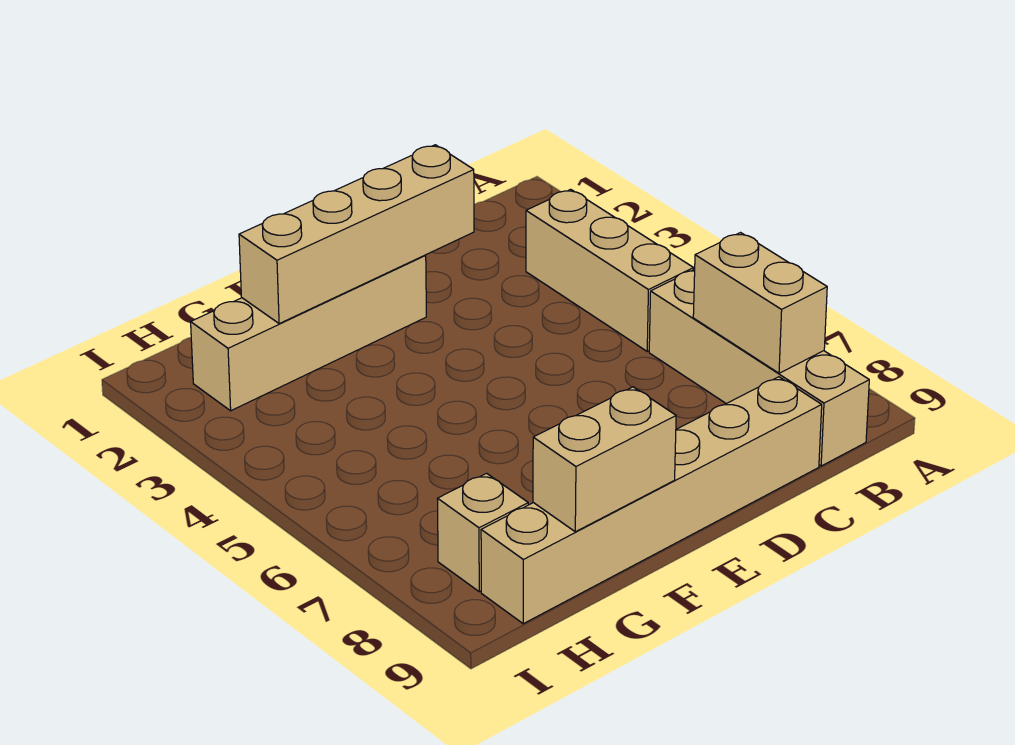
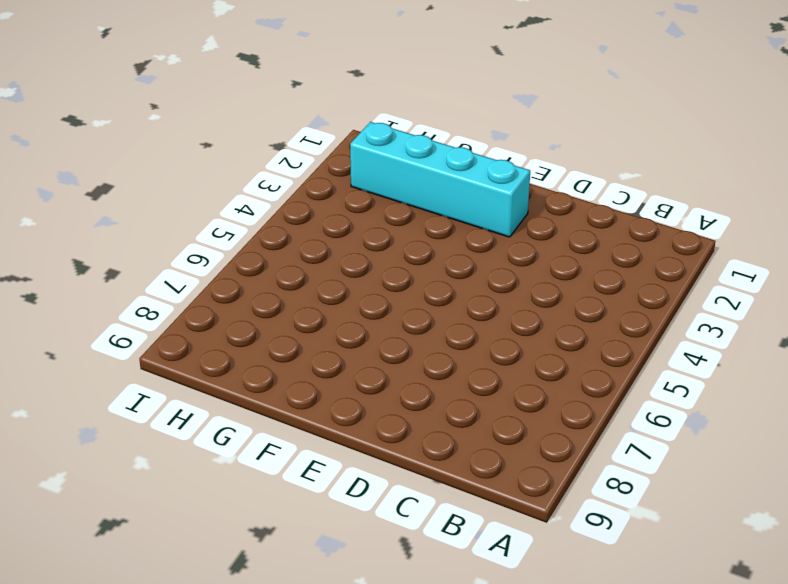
cyan brick E2:H2 level 1 -> tan brick E2:H2 level 1
none -> tan brick B3:B5 level 1
none -> tan brick B6:B9 level 1

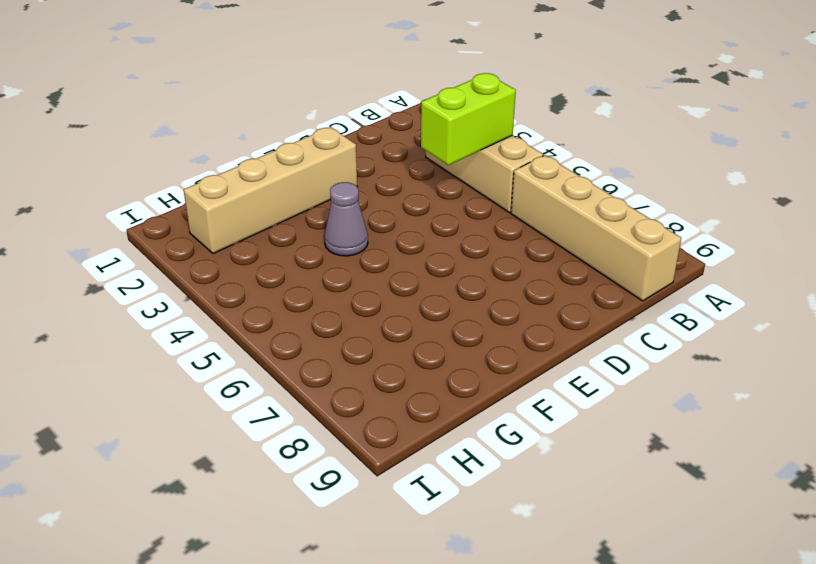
lime brick B4:C4 level 2 -> none
grey cone F4 level 1 -> none
none -> tan brick C9:H9 level 1
none -> tan brick H8 level 1

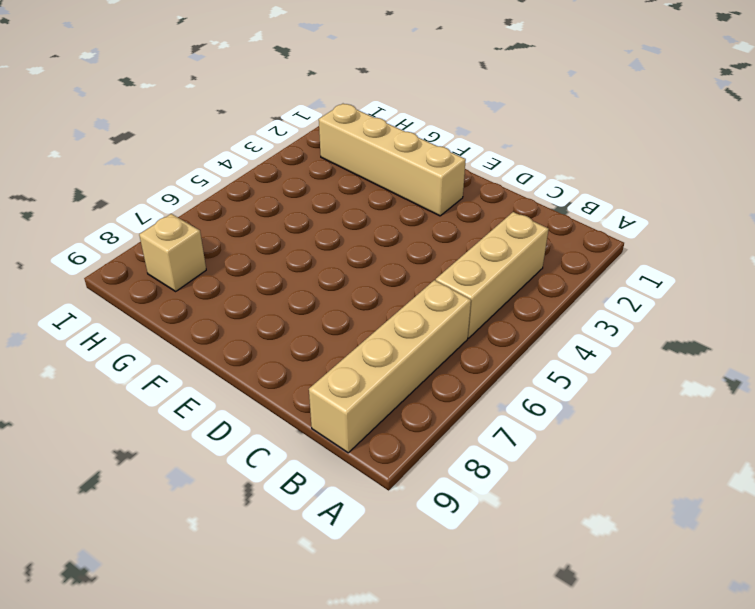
none -> tan brick C9:H9 level 1
none -> tan brick B7:B8 level 2

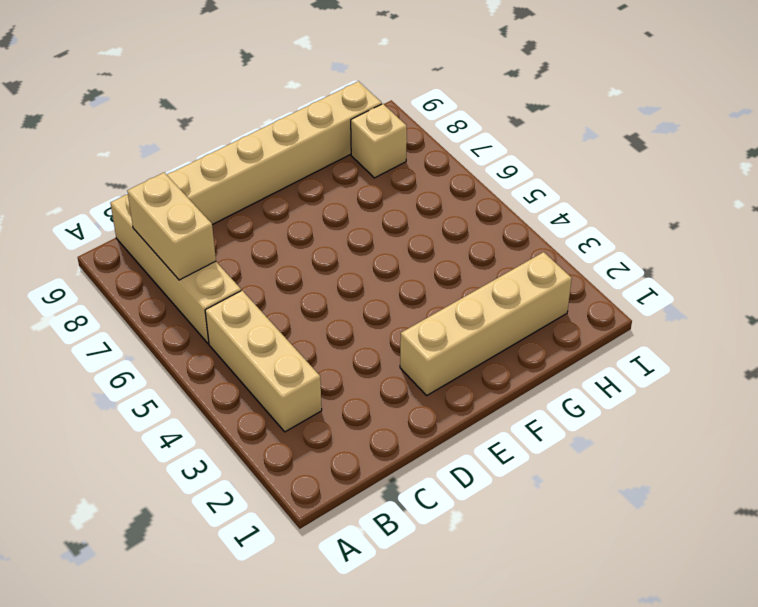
none -> tan brick D2:G2 level 2
none -> tan brick F9:G9 level 2

